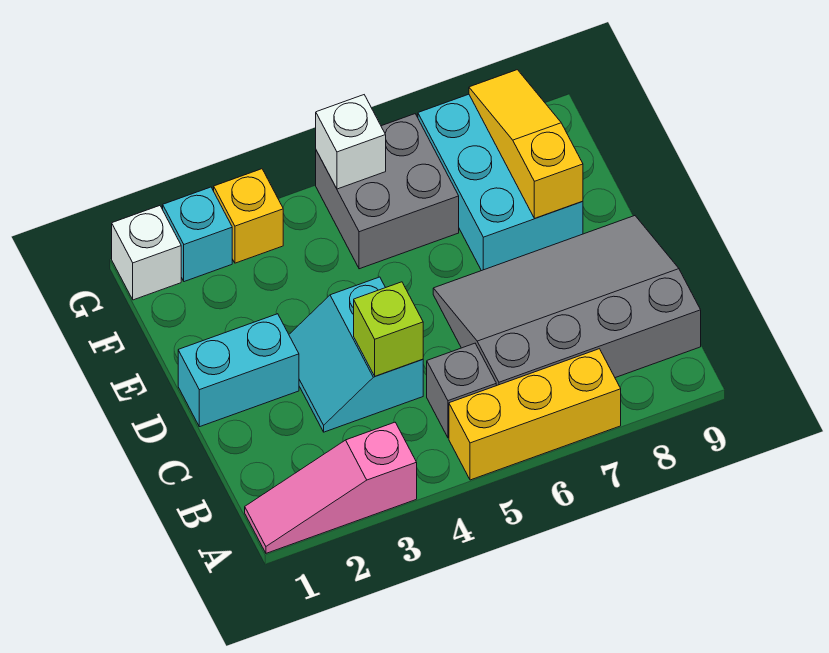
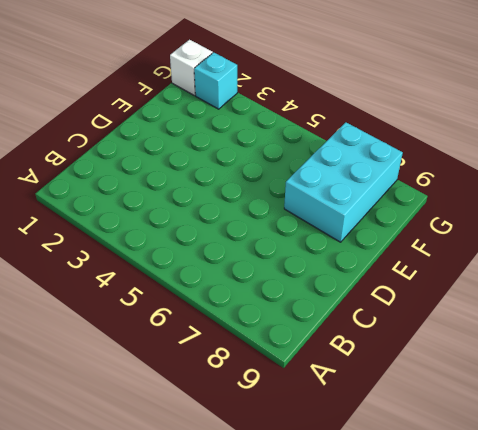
none -> pink slope A1:A3 level 1 top 3
none -> yellow brick A5:A7 level 1
none -> grey brick B5 level 1

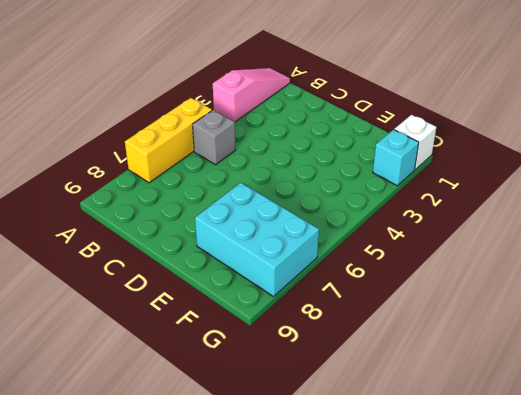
none -> grey slope B6:D9 level 1 top B
none -> cyan slope C3:D4 level 1 top 4
none -> cyan brick D1:D2 level 1

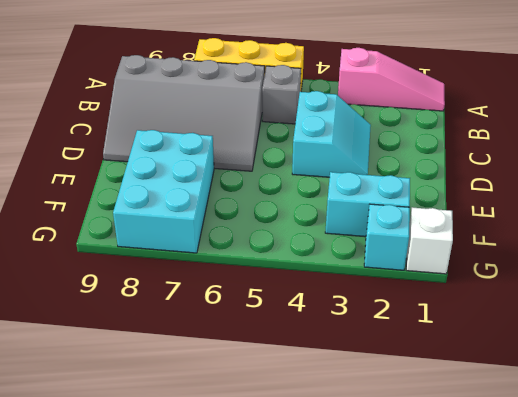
cyan brick F2:F3 level 1 -> cyan brick D1:D2 level 1
none -> grey brick F5:G6 level 1
none -> yellow brick G3 level 1
none -> lime brick C4 level 2

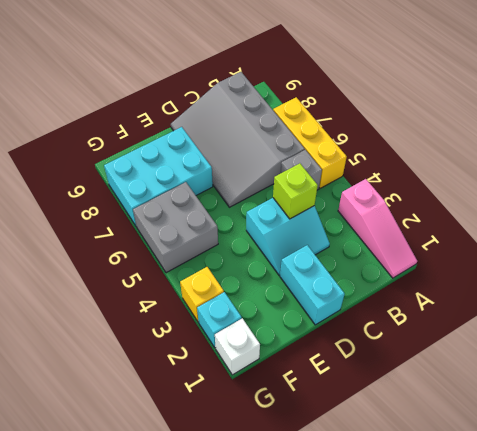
none -> yellow slope E8:G8 level 2 top E
none -> white brick G5 level 2

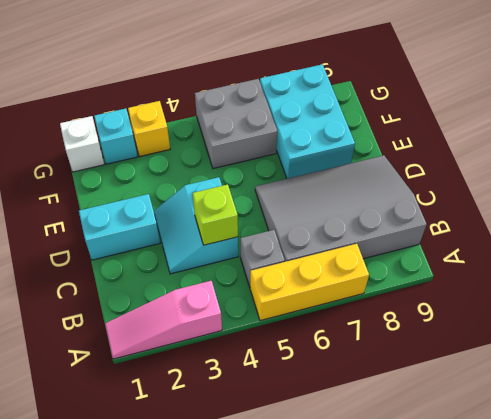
none -> yellow slope E8:G8 level 2 top E
none -> white brick G5 level 2

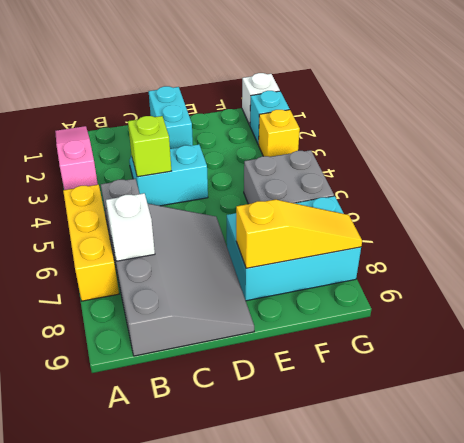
white brick B7 level 2 -> white brick G5 level 2

